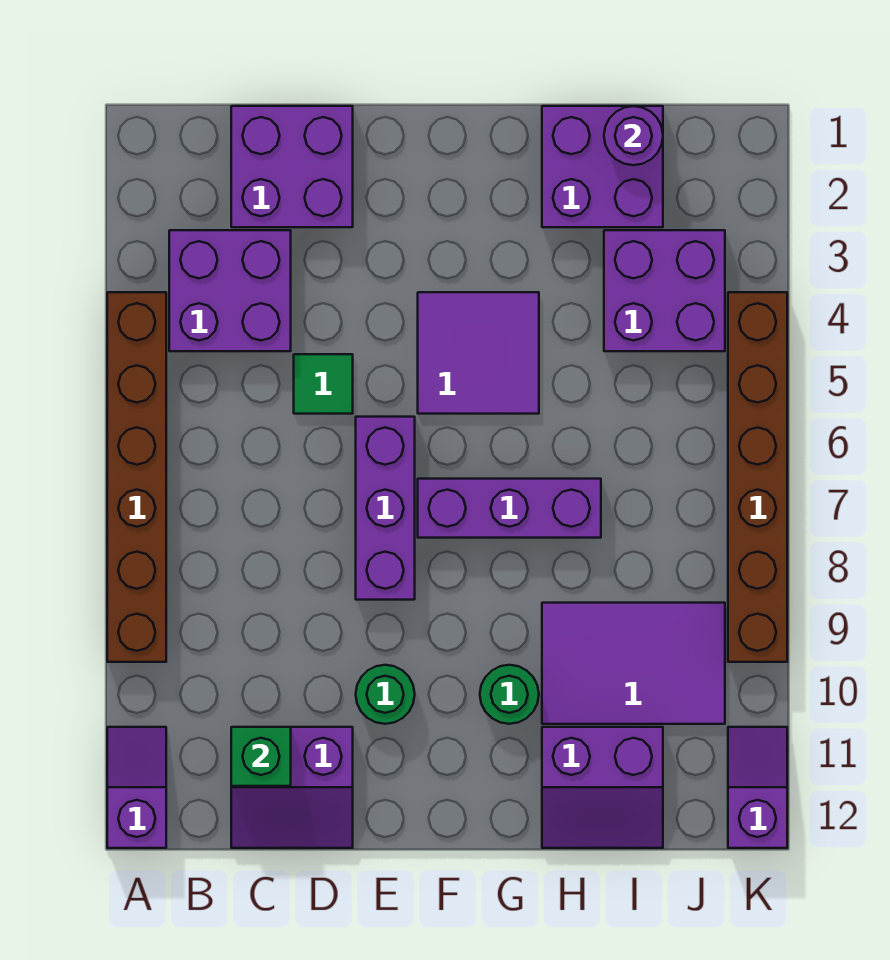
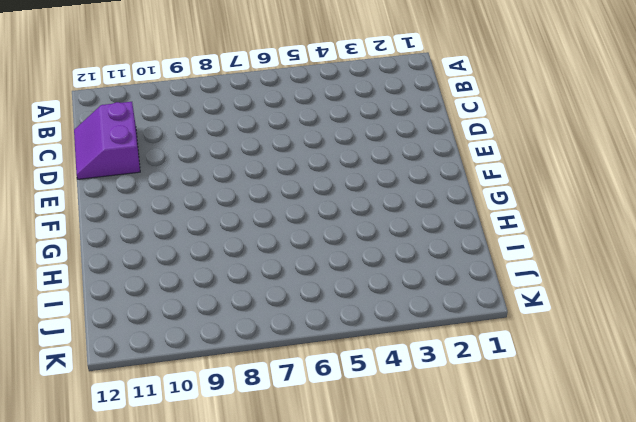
none -> brown brick A4:A9 level 1
none -> purple slope A11:A12 level 1 top 12
none -> purple brick B3:C4 level 1

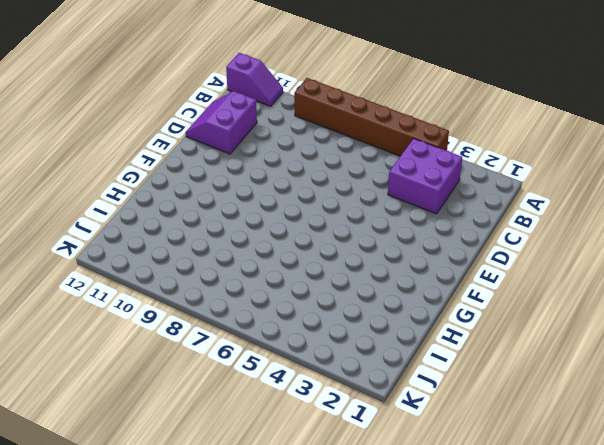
none -> purple brick C1:D2 level 1
none -> green tile D5 level 1
none -> purple brick E6:E8 level 1

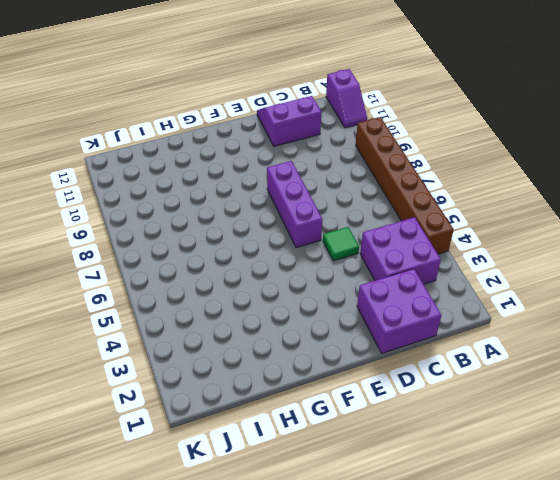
none -> green round brick E10 level 1
none -> purple tile F4:G5 level 1
none -> purple brick F7:H7 level 1

